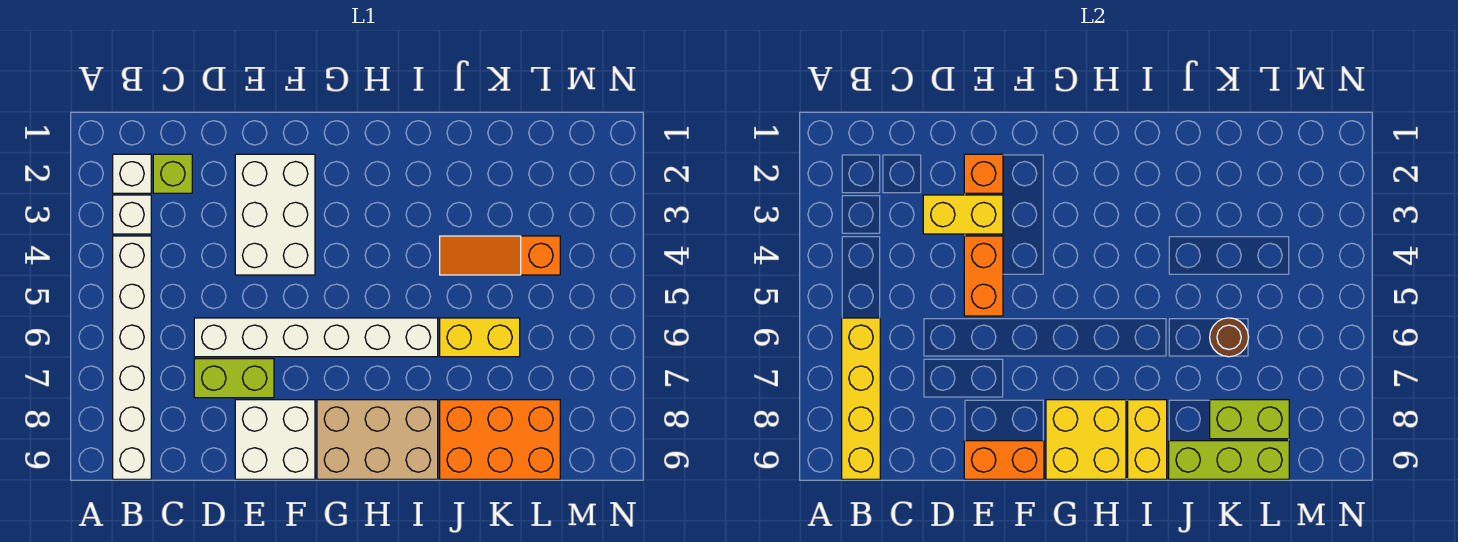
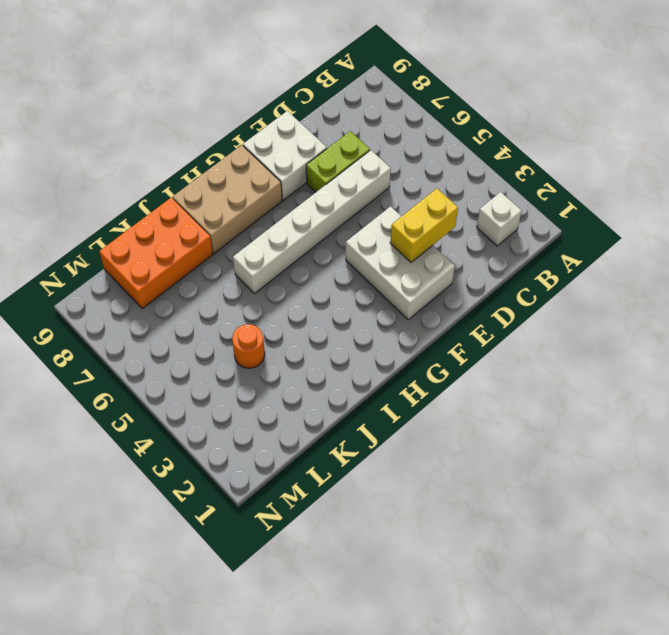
orange round brick K4 level 1 -> orange slope J4:L4 level 1 top L
none -> white brick B3 level 1
none -> white brick B4:B9 level 1
none -> lime brick C2 level 1

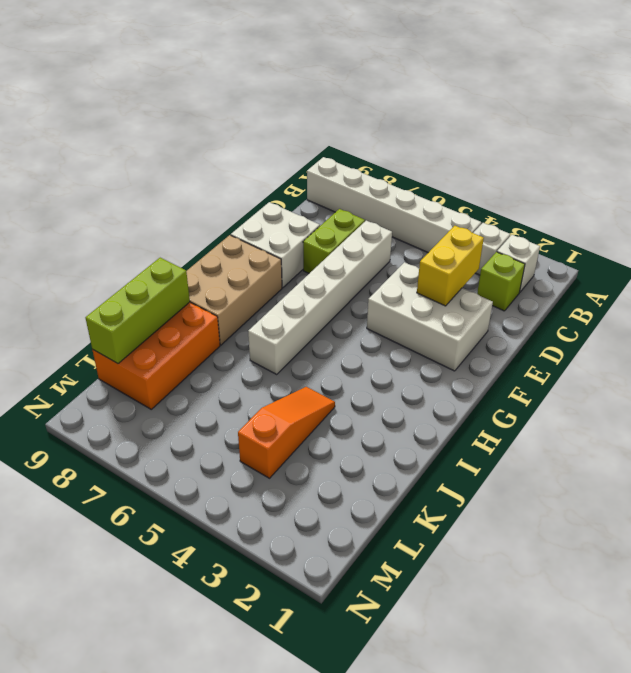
none -> yellow brick J6:K6 level 1
none -> yellow brick B6:B9 level 2
none -> orange brick E2 level 2

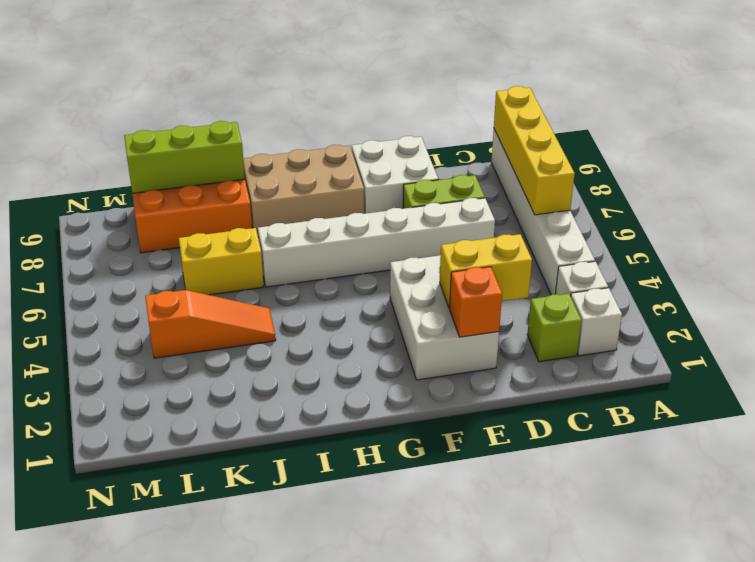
none -> orange brick E4:E5 level 2
none -> orange brick E9:F9 level 2
none -> yellow brick G8:H9 level 2

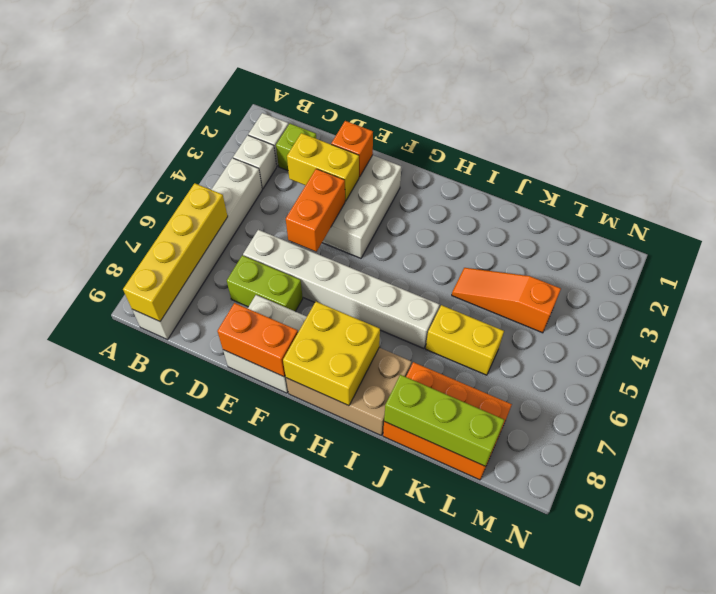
none -> yellow brick I8:I9 level 2
none -> brown round brick K6 level 2
none -> lime brick K8:L8 level 2

